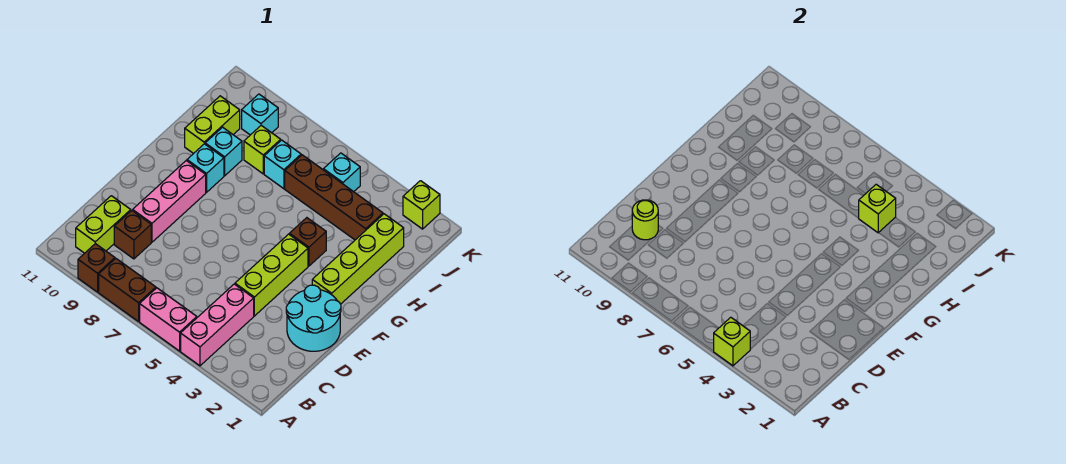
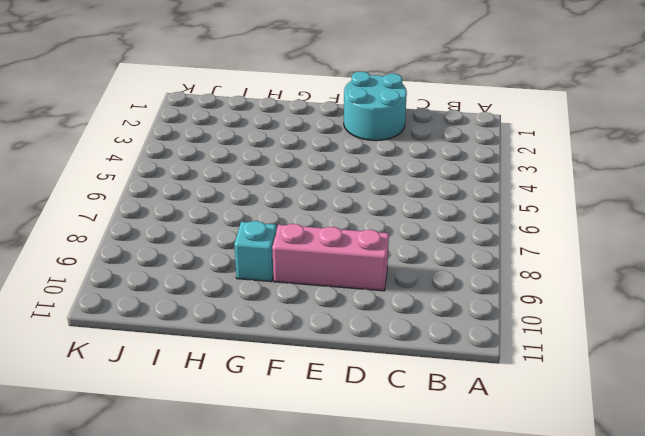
none -> pink brick A4:C4 level 1
none -> pink brick A5:A6 level 1
none -> brown brick A7:A8 level 1

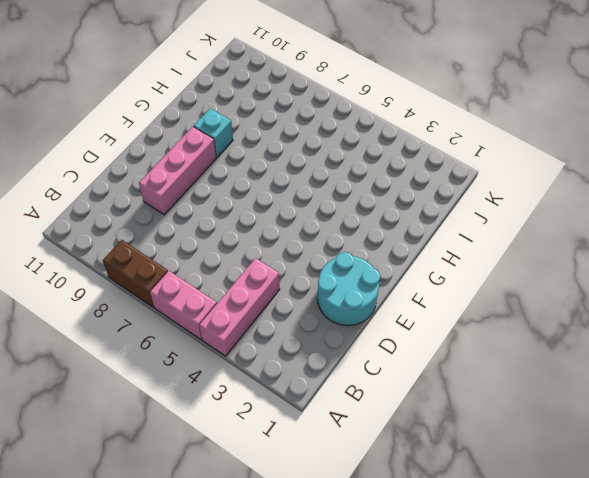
none -> brown brick A9 level 1
none -> lime brick B10:C10 level 1
none -> brown brick C9 level 1

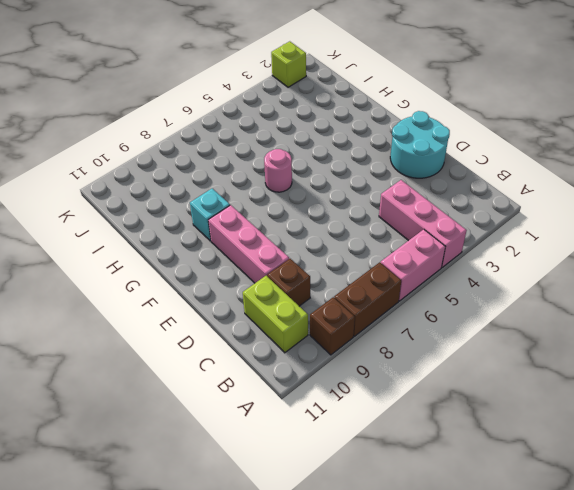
pink round brick G6 level 1 -> none
none -> lime brick D4:F4 level 1
none -> lime brick F2:I2 level 1
none -> brown brick G4 level 1

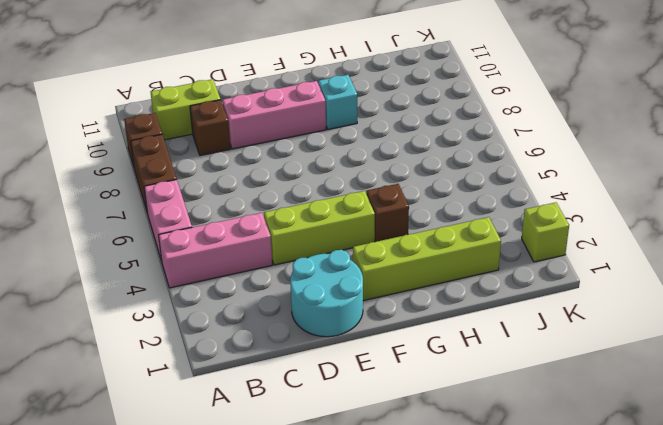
none -> cyan brick H9 level 1
none -> lime brick H10:I10 level 1
none -> brown brick I3:I6 level 1

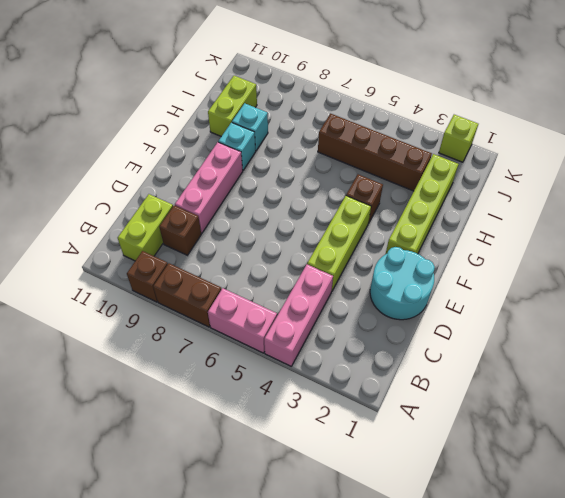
none -> cyan brick I7 level 1
none -> lime brick I8 level 1
none -> cyan brick J5 level 1

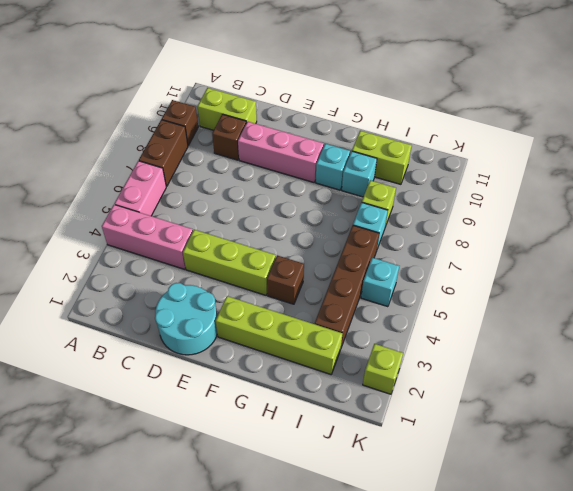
none -> cyan brick J9 level 1
none -> lime brick A4 level 2
none -> lime round brick C10 level 2

